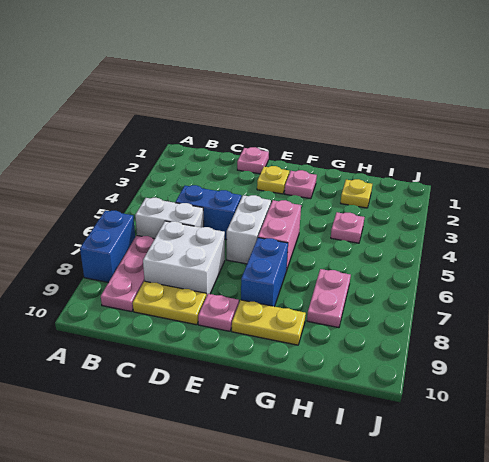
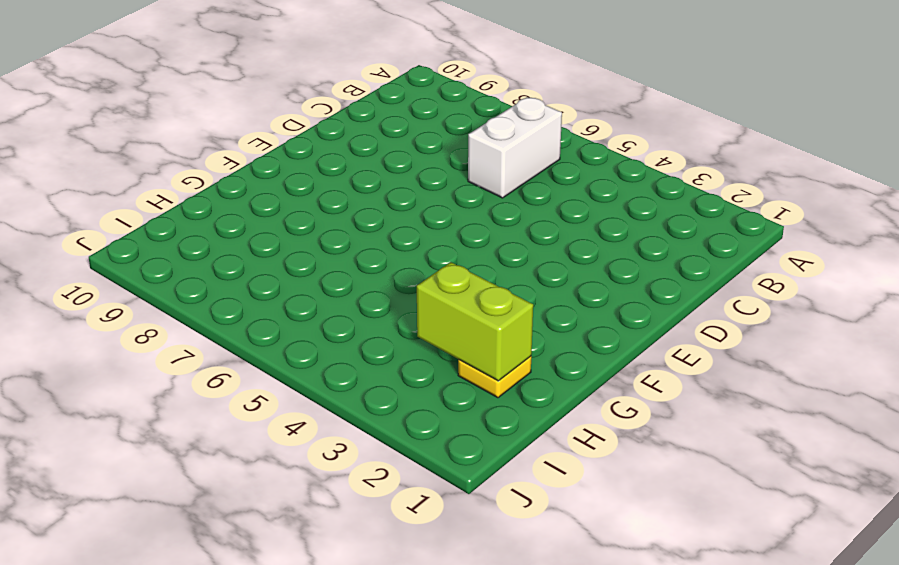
lime brick H2:H3 level 2 -> none
none -> blue brick A7:A8 level 1
none -> pink plate B7:B9 level 1
none -> blue brick C5:D5 level 1

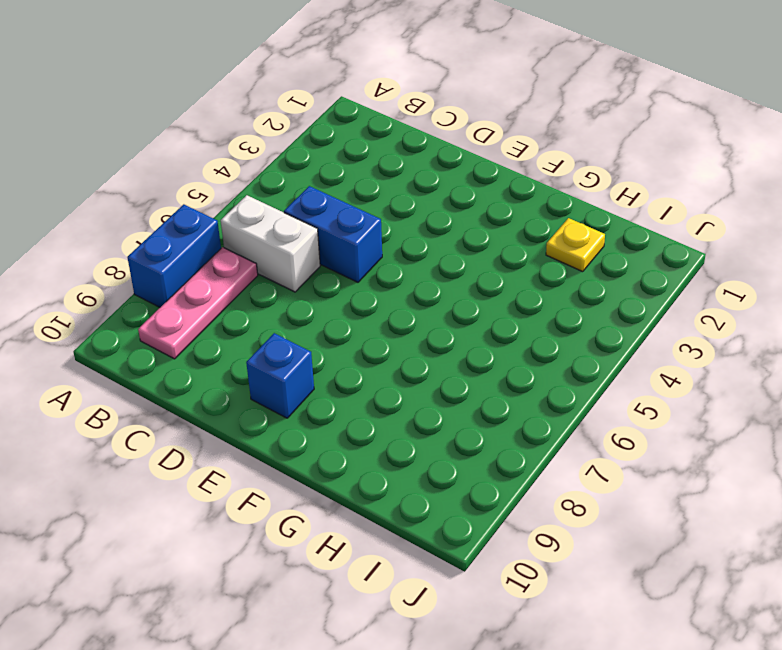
blue brick E9 level 1 -> pink plate E9 level 1
none -> white brick C7:D8 level 1
none -> yellow plate C9:D9 level 1
none -> pink plate D1 level 1

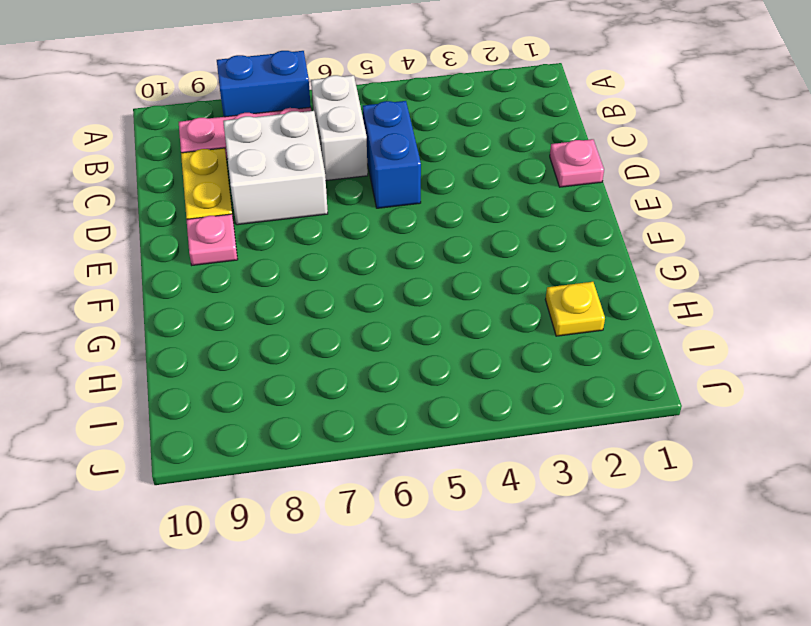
none -> yellow plate E2 level 1
none -> white brick E5:E6 level 1
none -> pink plate F2 level 1

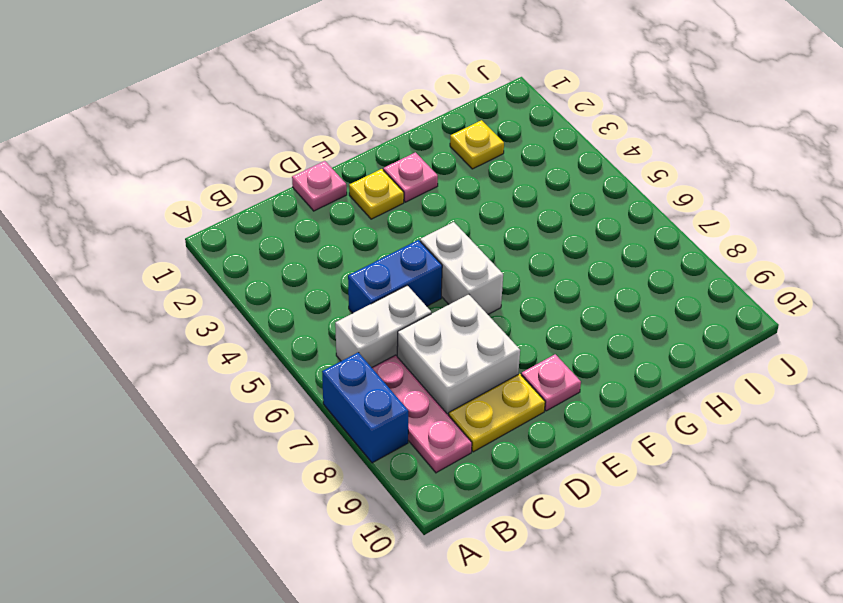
none -> pink brick F5:F6 level 1
none -> blue brick F7:F8 level 1
none -> yellow plate F9:G9 level 1

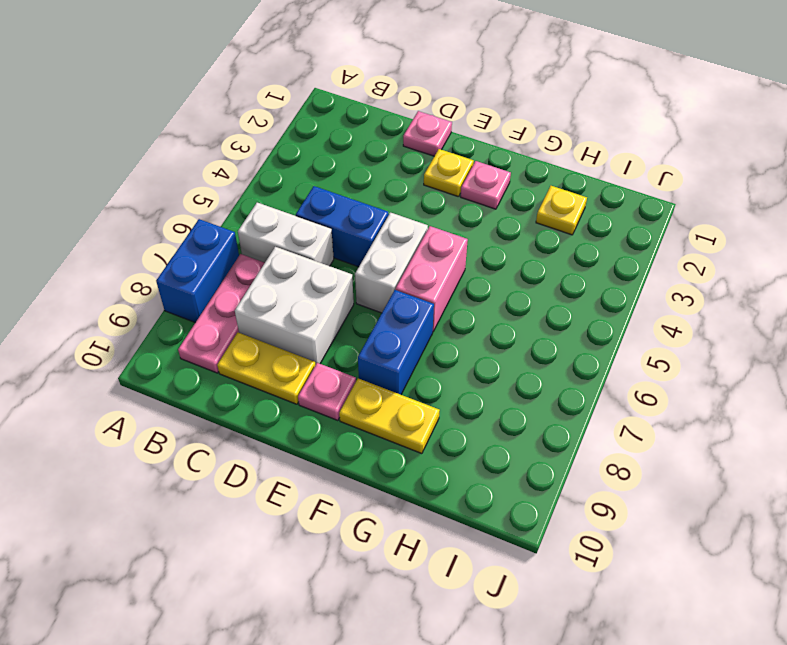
none -> pink plate H4 level 1
none -> pink plate H7:H8 level 1

